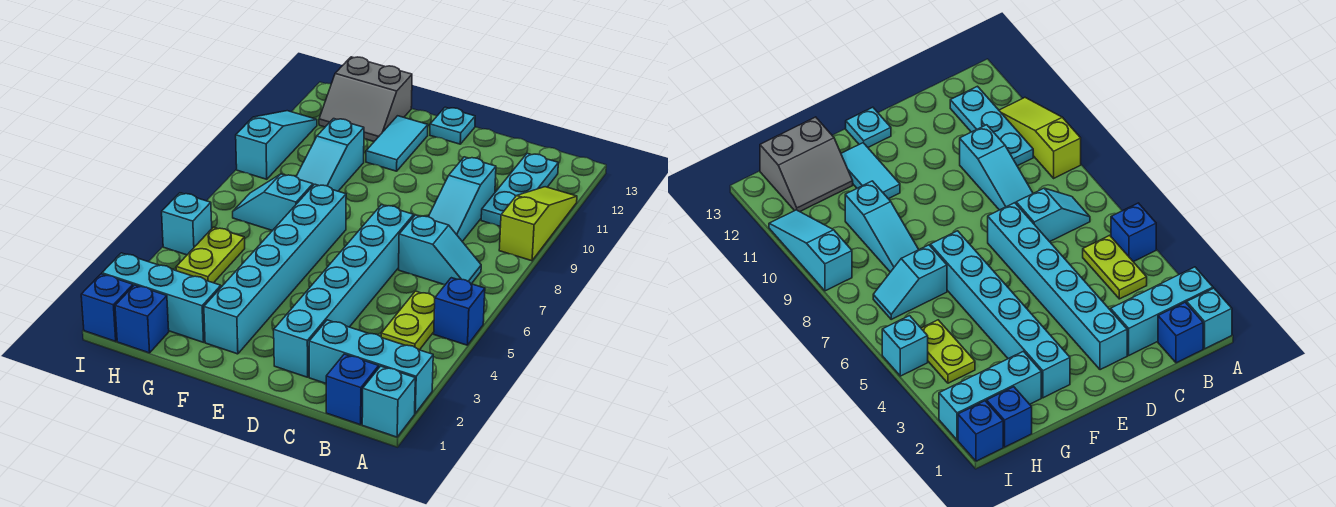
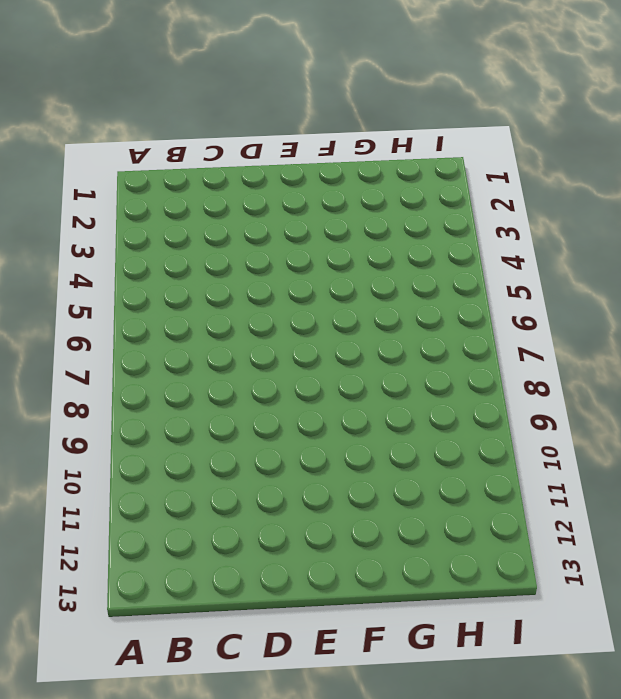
none -> cyan brick A1 level 1
none -> cyan brick A2:C2 level 1
none -> blue brick A5 level 1

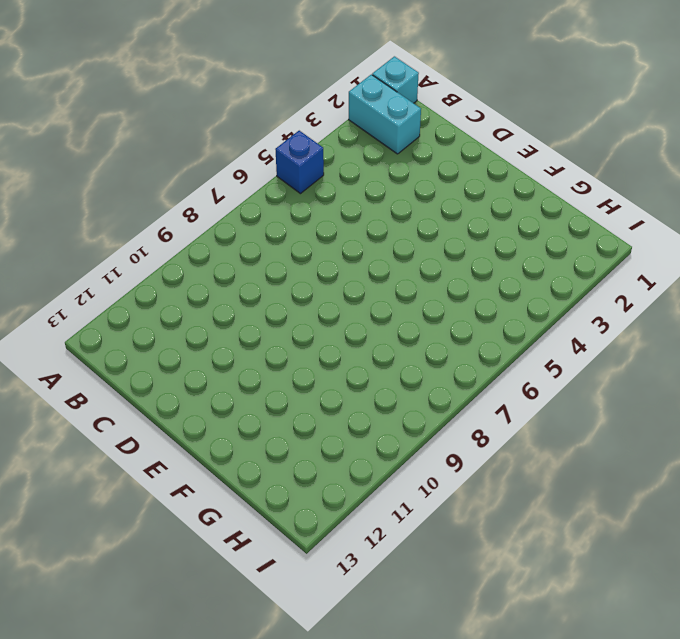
cyan brick A2:B2 level 1 -> cyan brick A2:C2 level 1
none -> lime slope A9:A11 level 1 top 9
none -> blue brick B1 level 1
none -> lime plate B4:B5 level 1

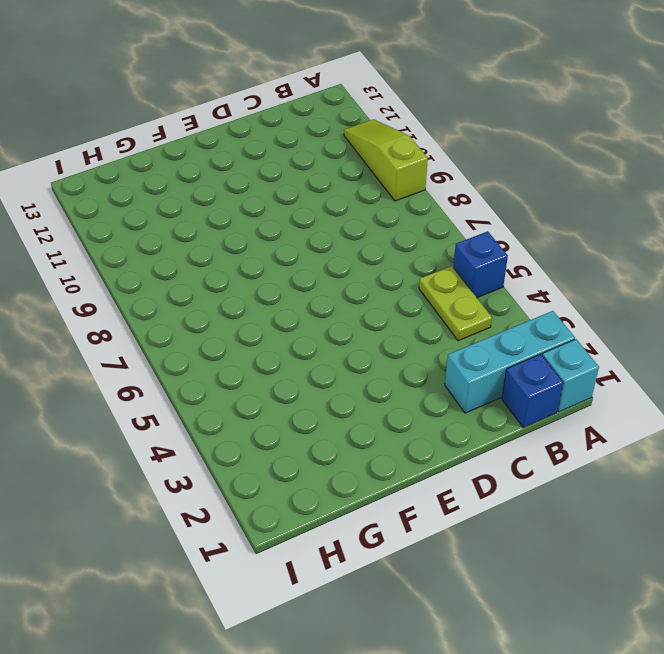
none -> cyan slope B7:C7 level 1 top C
none -> cyan plate B10:B12 level 1
none -> cyan slope C8:C10 level 1 top 10

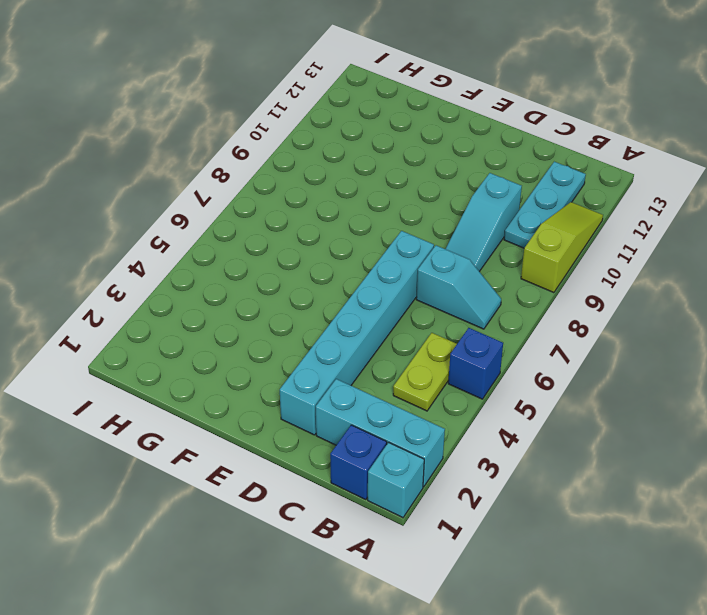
none -> cyan plate E13 level 1
none -> cyan brick F2:F7 level 1
none -> cyan tile F11:F12 level 1

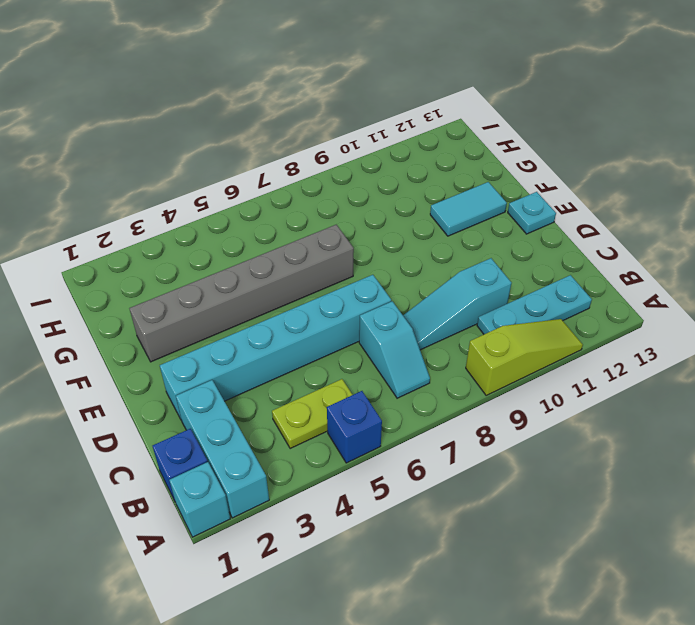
grey brick F2:F7 level 1 -> cyan brick F2:F7 level 1
none -> cyan brick G2:I2 level 1
none -> cyan slope G7:H7 level 1 top G
none -> cyan slope G8:G10 level 1 top 10

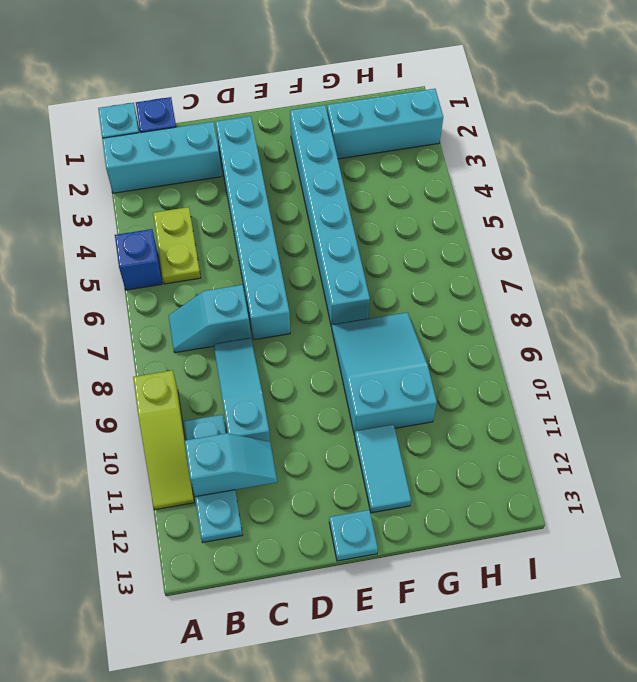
cyan slope B11:C11 level 2 top B -> cyan slope G7:H7 level 1 top G
cyan slope F8:G10 level 1 top 10 -> cyan slope G8:G10 level 1 top 10
none -> grey slope G12:H13 level 1 top 13
none -> blue brick H1 level 1
none -> lime plate H4:H5 level 1

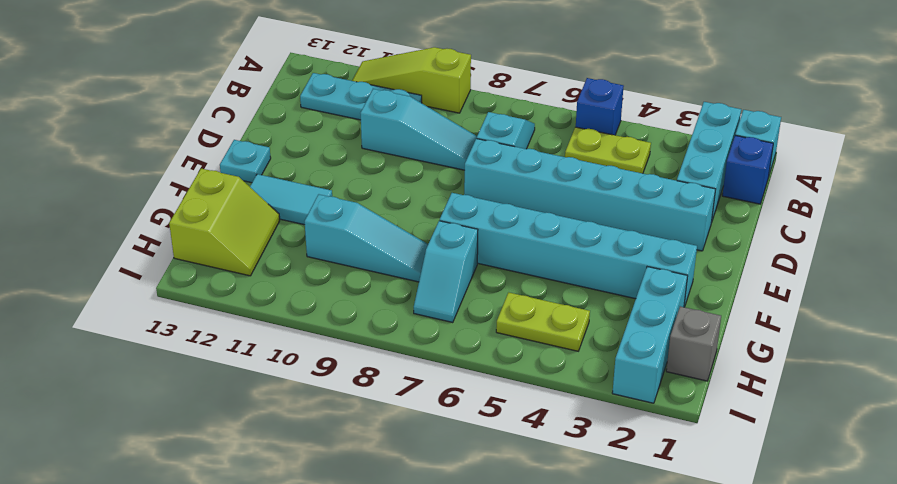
lime slope G12:H13 level 1 top 13 -> grey slope G12:H13 level 1 top 13
grey brick H1 level 1 -> blue brick H1 level 1
none -> blue brick I1 level 1
none -> cyan brick I5 level 1
none -> cyan slope I9:I11 level 1 top 9

